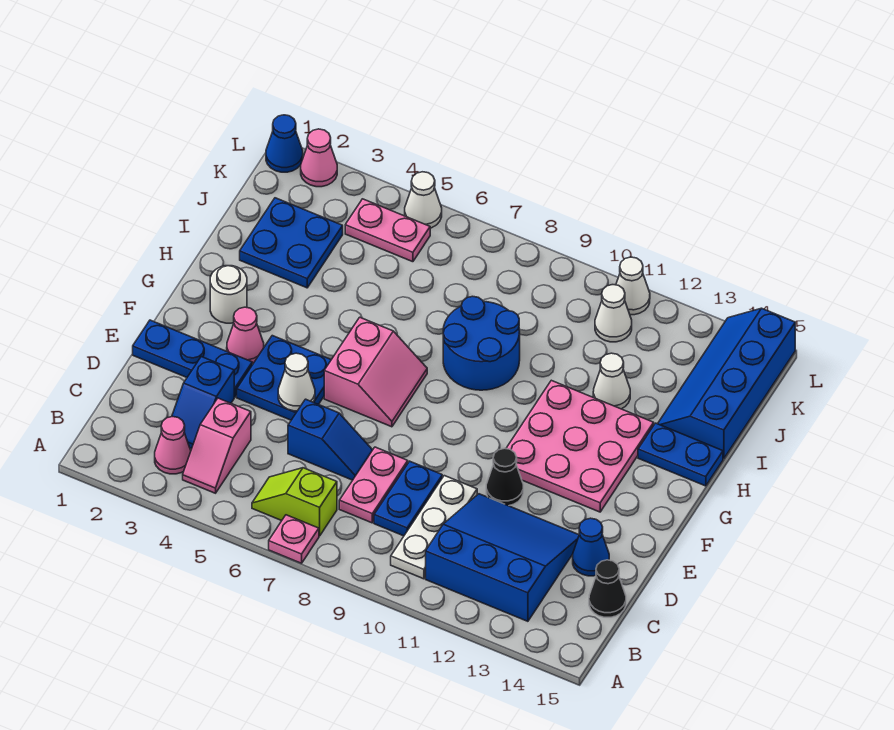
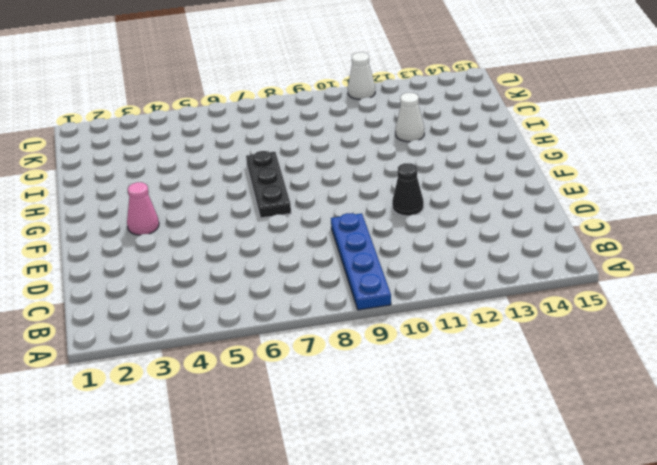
blue plate A9:D9 level 1 -> blue plate C9:D9 level 1
black plate F7:H7 level 1 -> pink slope F6:G7 level 1 top 6
none -> pink plate A7 level 1
none -> pink cone B3 level 1
none -> pink slope B4:C4 level 1 top C
none -> lime slope B6:B7 level 1 top 7

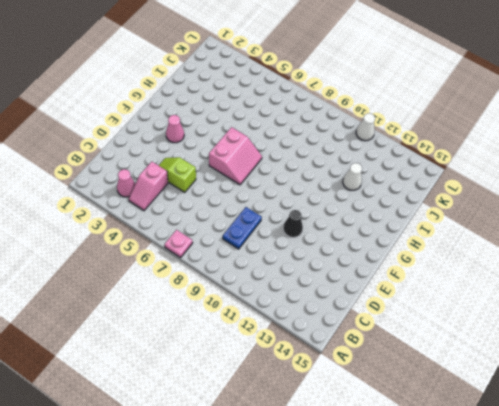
lime slope D4:D5 level 1 top 5 -> lime slope B6:B7 level 1 top 7
none -> white plate B10:D10 level 1
none -> blue slope B11:D13 level 1 top B
none -> blue slope C3:D3 level 1 top D
none -> pink plate C8:D8 level 1

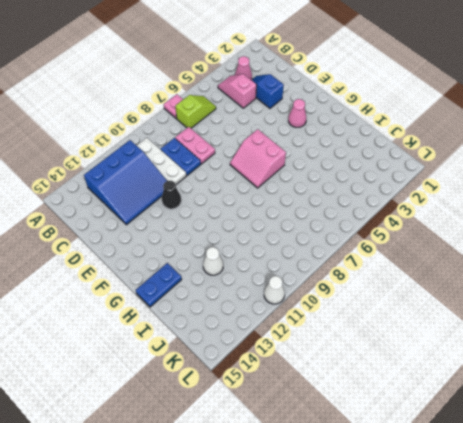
none -> black cone C15 level 1
none -> blue slope D6:D7 level 1 top 6
none -> blue cone D14 level 1
none -> blue plate E1:E3 level 1

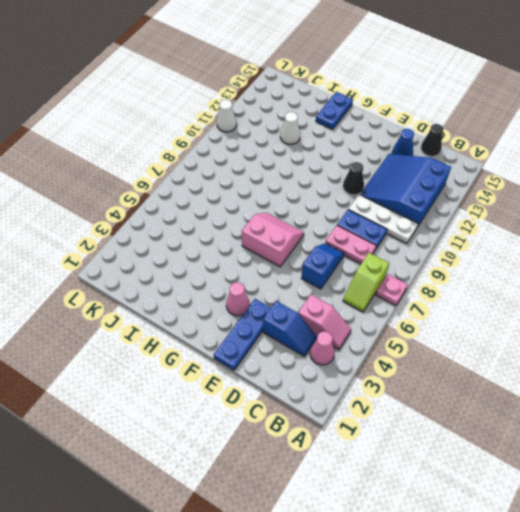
none -> blue plate E4:F5 level 1
none -> pink plate F11:H13 level 1
none -> white round brick G2 level 1
none -> blue round brick H8:I9 level 1

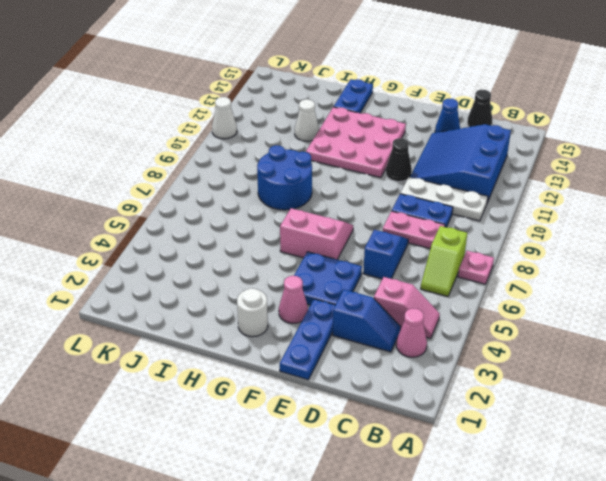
none -> blue plate I2:J3 level 1
none -> blue slope I14:L15 level 1 top 15
none -> pink plate K4:K5 level 1
none -> white cone K11 level 1

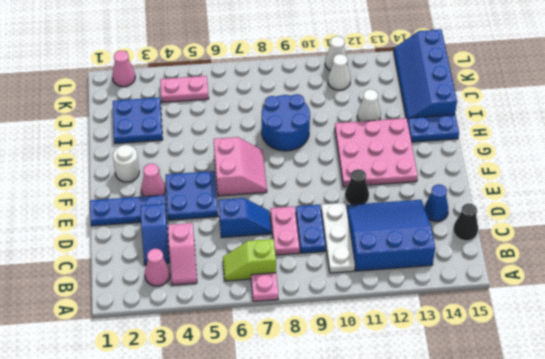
none -> blue cone L1 level 1
none -> white cone L5 level 1
none -> white cone E5 level 2

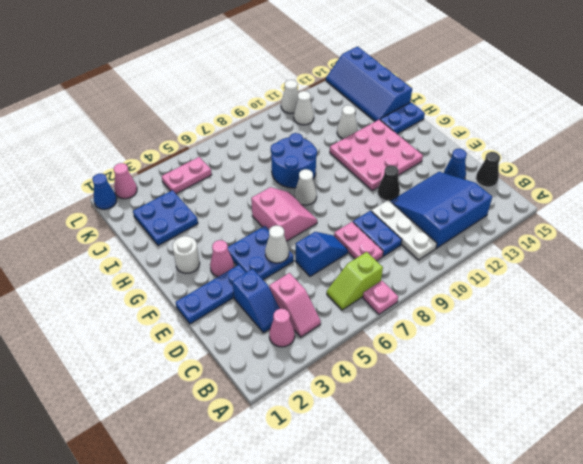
white cone G8 level 1 -> white cone L5 level 1

